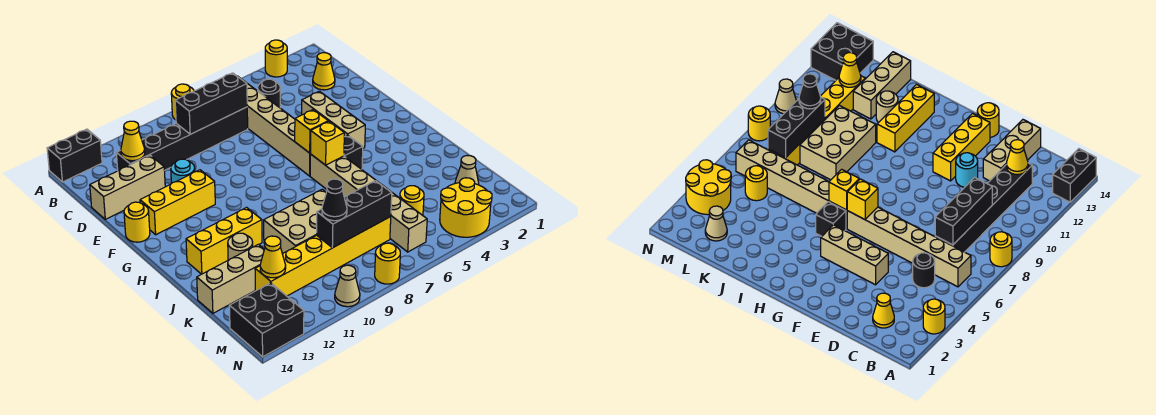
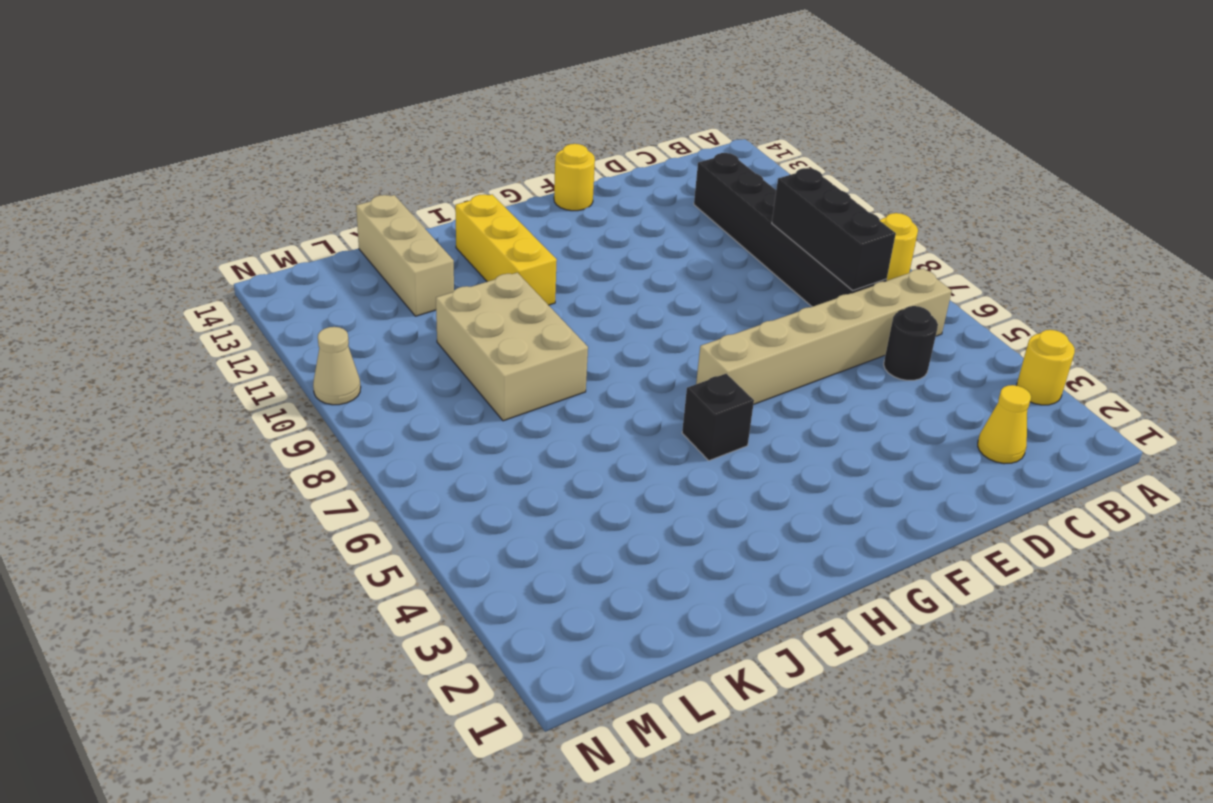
none -> black brick A13:A14 level 1
none -> tan brick D12:D14 level 1
none -> tan brick E4:G4 level 1
none -> cyan round brick E11 level 1

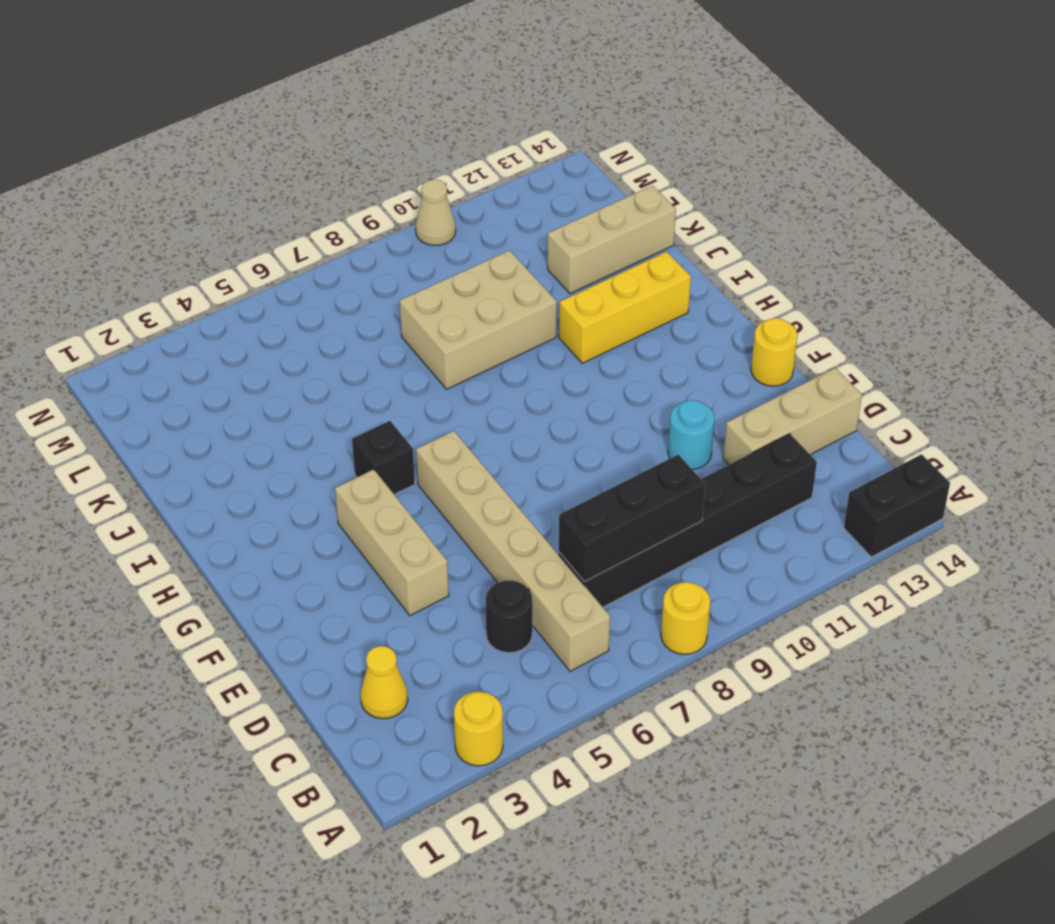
none -> yellow brick F11:F13 level 1
none -> tan brick H6:M6 level 1
none -> tan round brick J12 level 1
none -> tan cone L2 level 1

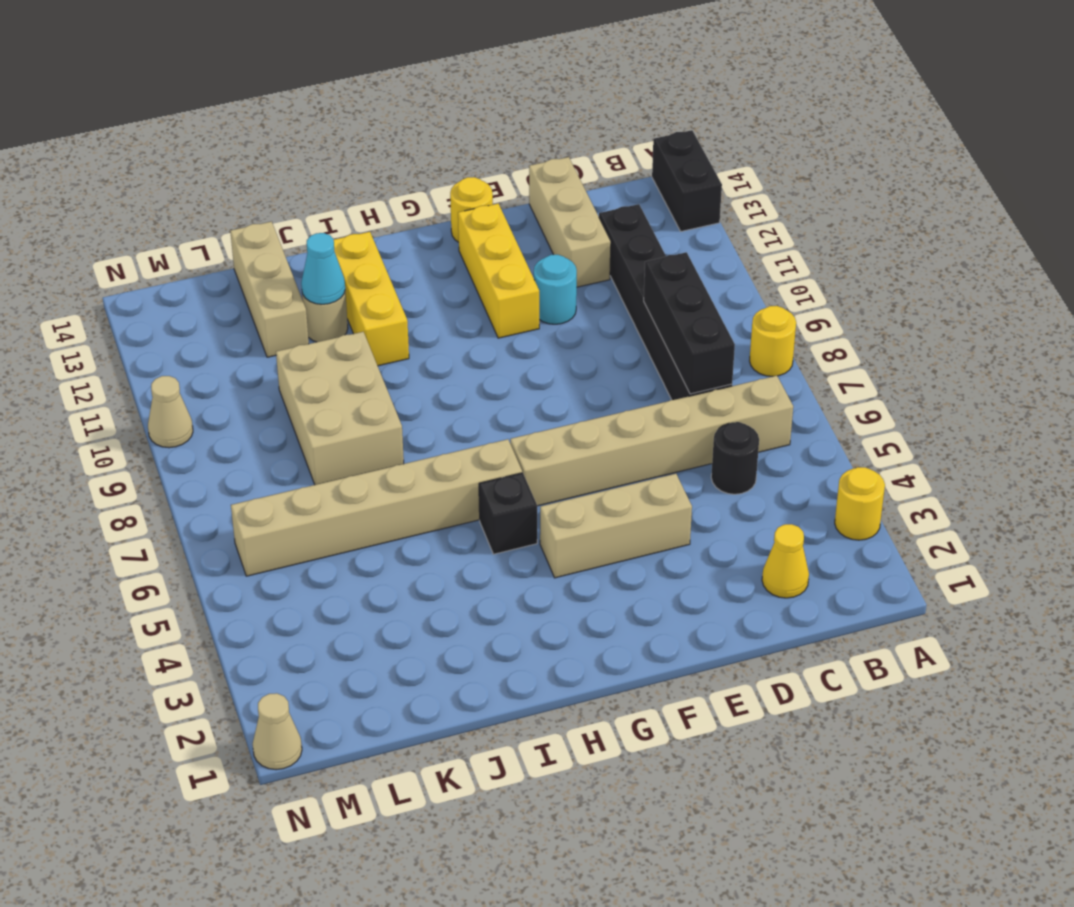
cyan cone J12 level 2 -> none
tan cone N1 level 1 -> tan cone L2 level 1
none -> yellow round brick L5 level 1
none -> yellow brick L7:L12 level 1
none -> yellow round brick M3:N4 level 1
none -> black brick M13:N14 level 1

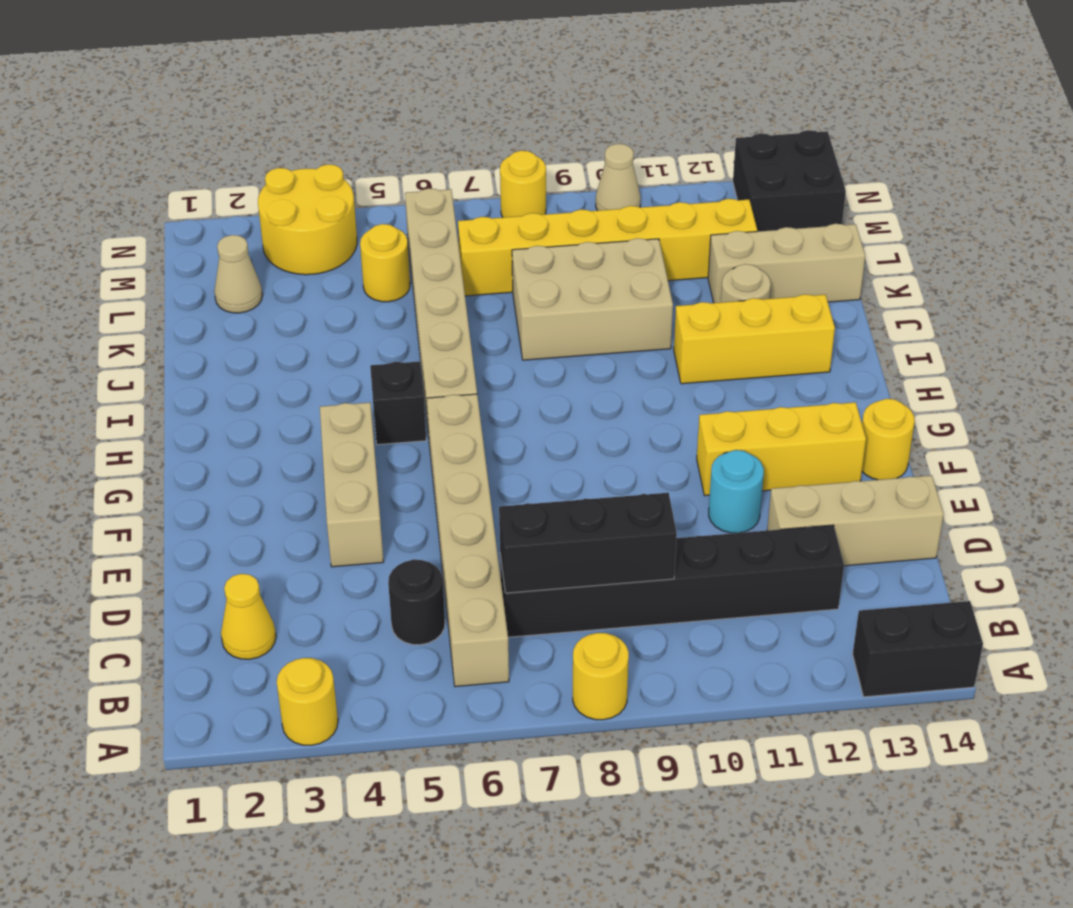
none -> yellow cone C12 level 2
none -> yellow brick G6 level 2
none -> yellow brick H6 level 2
none -> black brick L7:L9 level 2

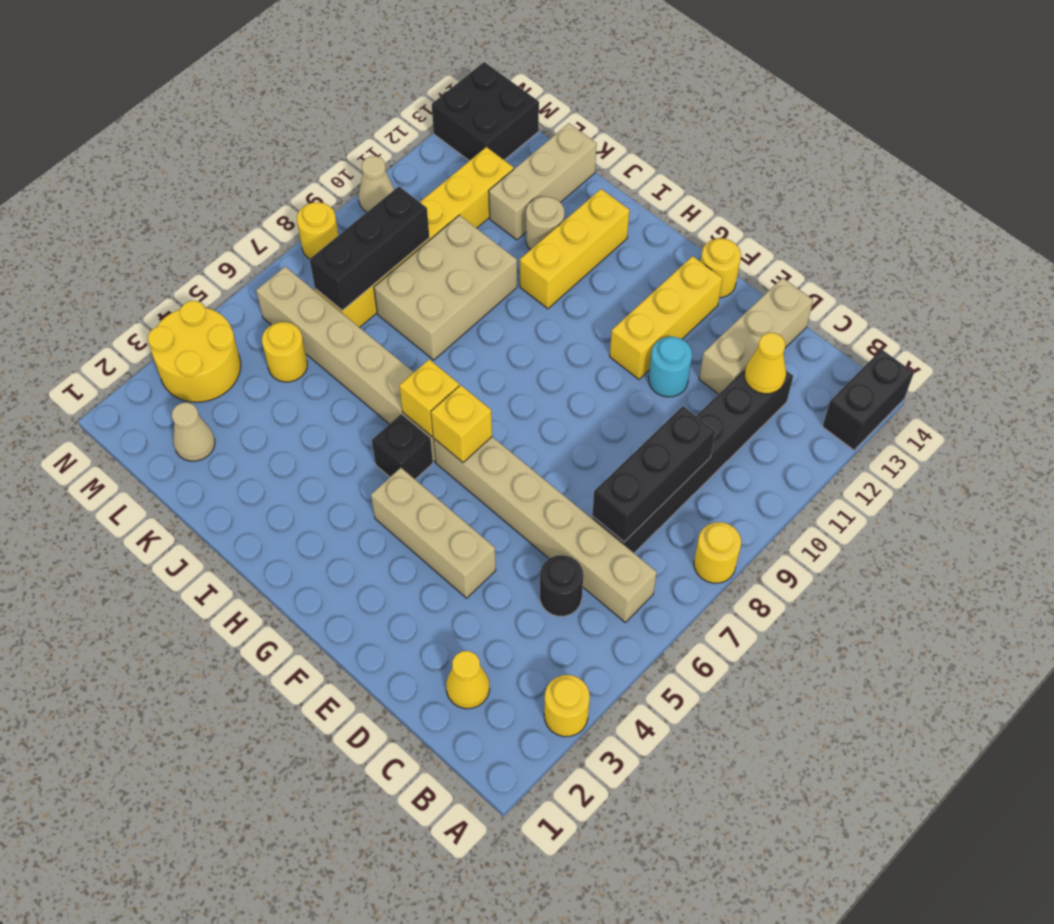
none -> yellow cone L12 level 2
none -> black cone L9 level 3

